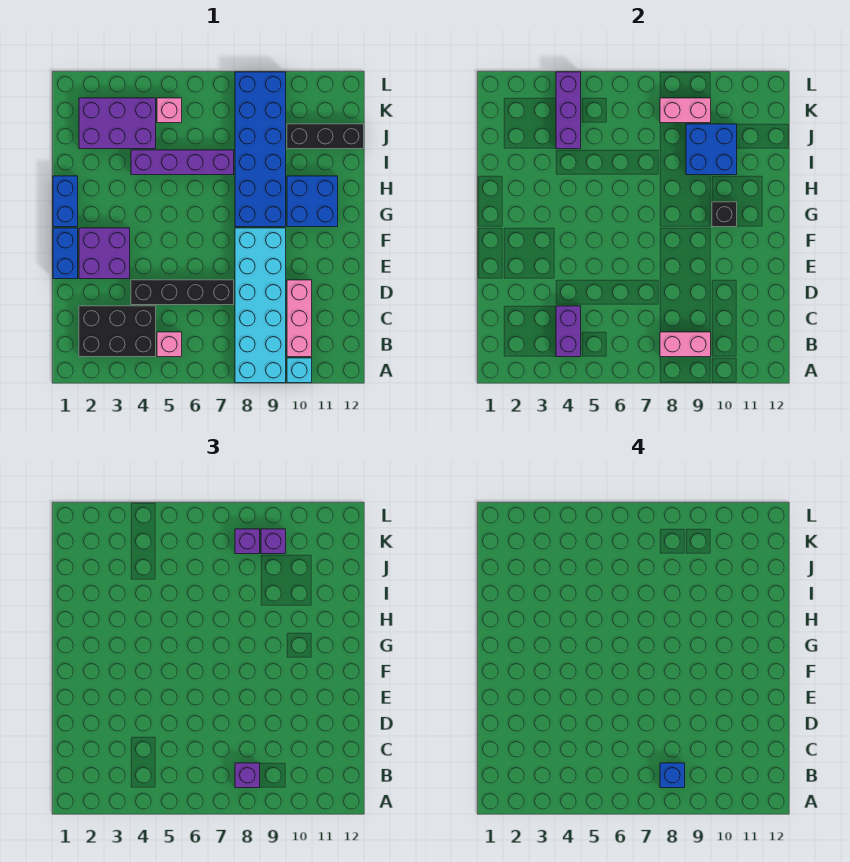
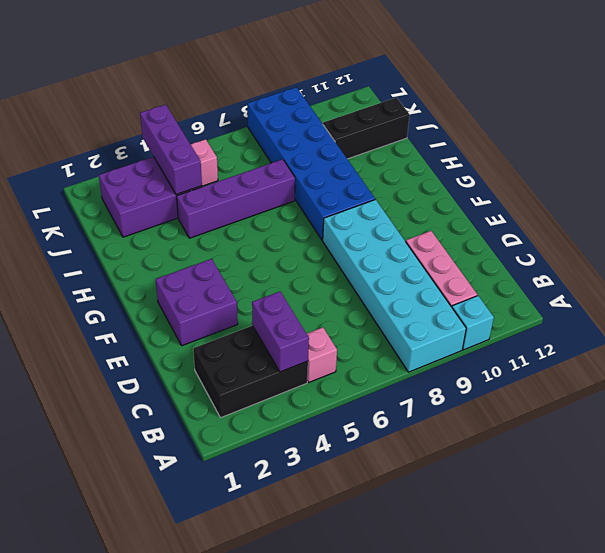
none -> black brick D4:D7 level 1
none -> blue brick E1:F1 level 1
none -> blue brick G1:H1 level 1

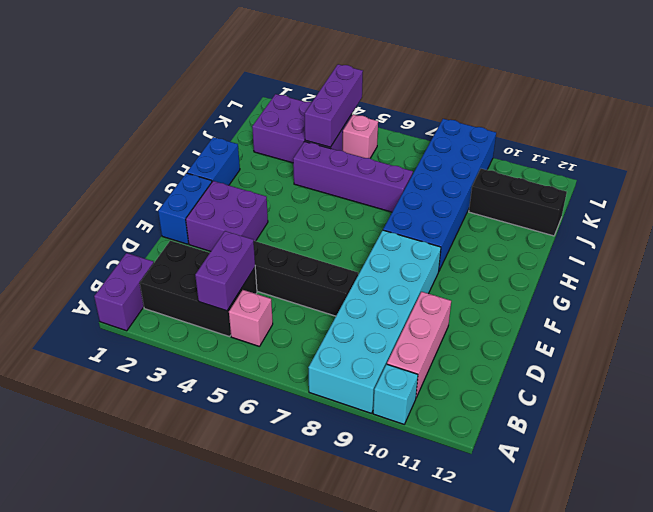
purple brick A1:B1 level 1 -> none
none -> blue brick G10:H11 level 1
none -> pink brick B8:B9 level 2
none -> black brick G10 level 2

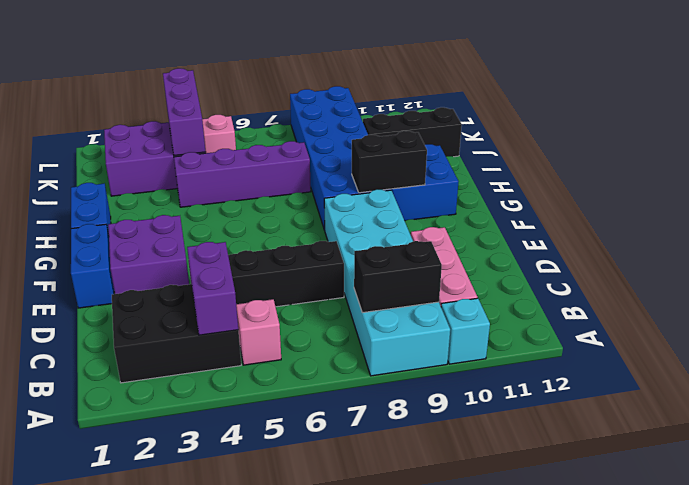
black brick B8:B9 level 2 -> pink brick B8:B9 level 2
black brick G9:G10 level 2 -> black brick G10 level 2
none -> blue brick I9:J10 level 2
none -> pink brick K8:K9 level 2
none -> purple brick B8 level 3

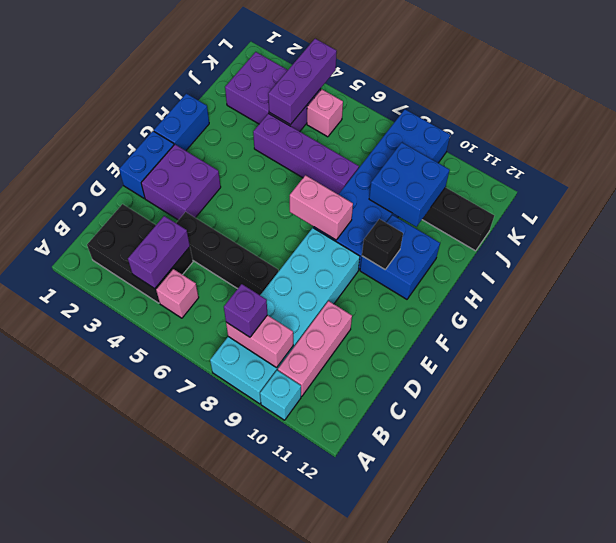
pink brick G7:G8 level 2 -> pink brick K8:K9 level 2
none -> purple brick K8 level 3
none -> purple brick K9 level 3
none -> blue brick B8 level 4

